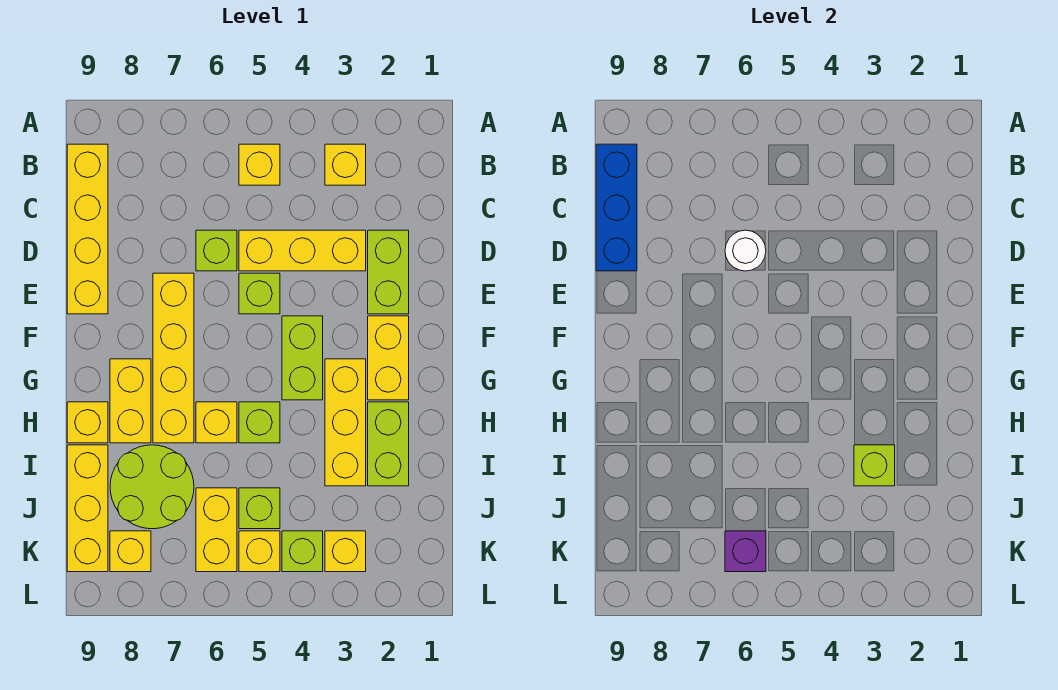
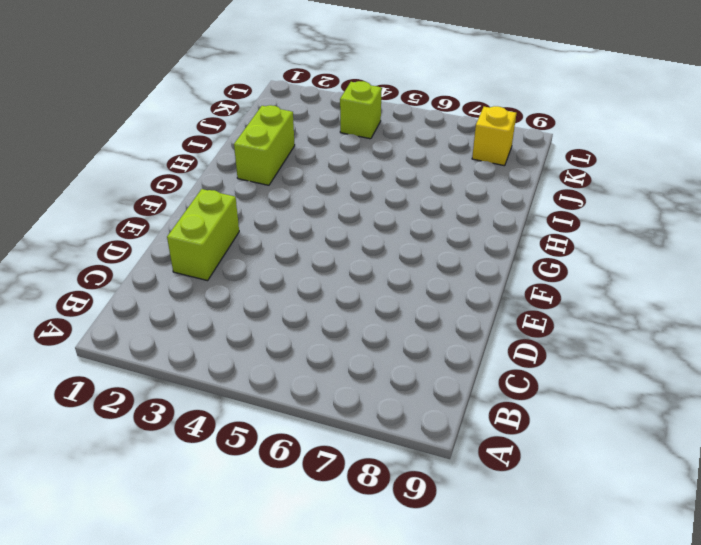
none -> yellow brick B3 level 1
none -> yellow brick B5 level 1
none -> yellow brick B9:E9 level 1

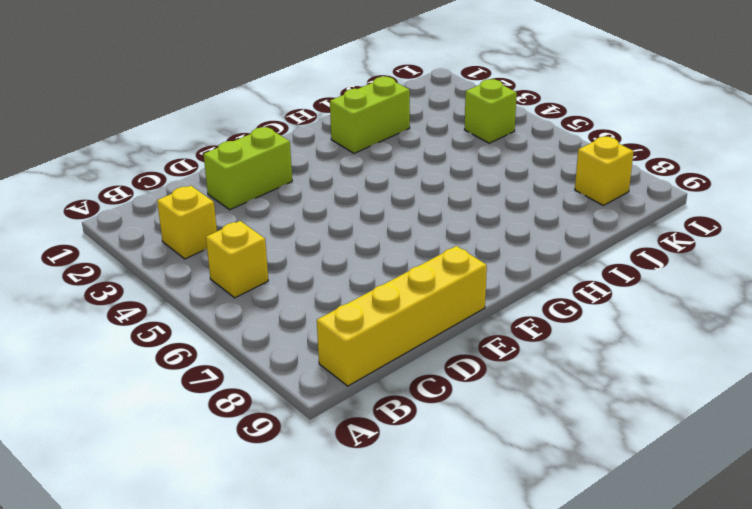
none -> yellow brick D3:D5 level 1
none -> lime brick D6 level 1
none -> lime brick E5 level 1

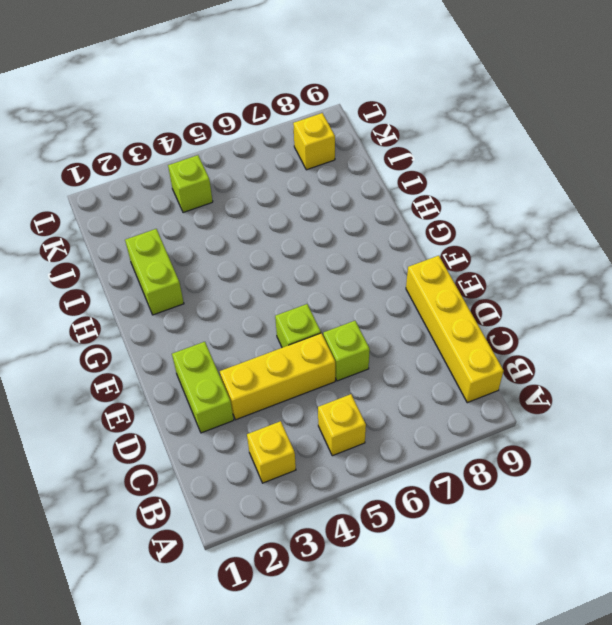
none -> yellow brick E7:H7 level 1
none -> yellow brick F2:G2 level 1
none -> lime brick F4:G4 level 1

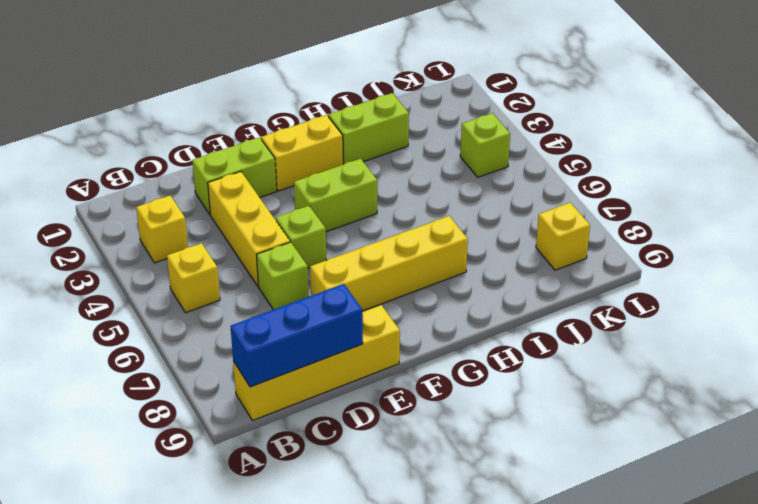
none -> yellow brick G3:I3 level 1
none -> yellow brick G8:H8 level 1
none -> lime brick H5 level 1

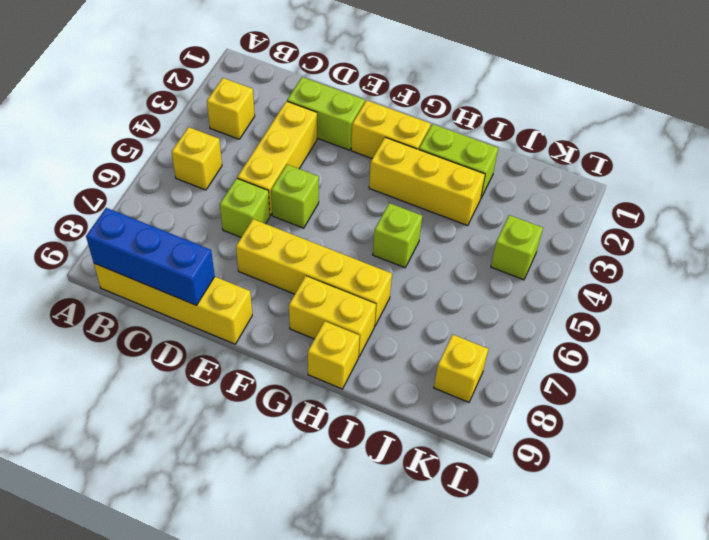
none -> lime brick F4:G4 level 1
none -> yellow brick H6 level 1
none -> lime round brick I7:J8 level 1

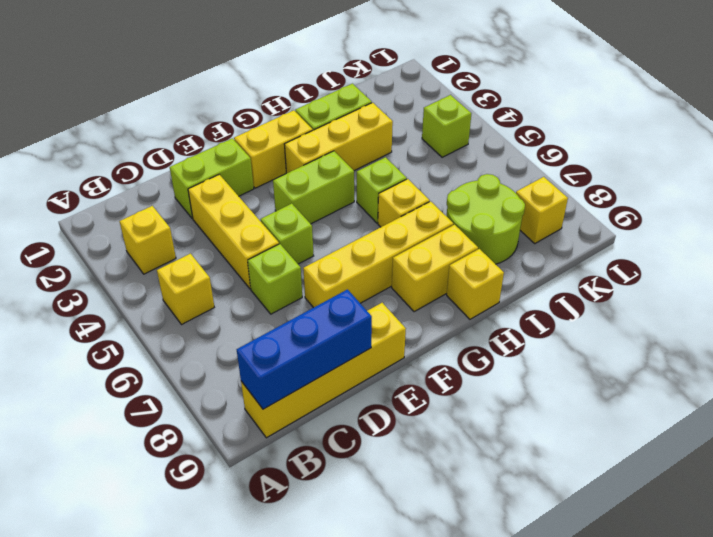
none -> yellow brick I9:K9 level 1
none -> lime brick J5 level 1
none -> yellow brick J6:K6 level 1

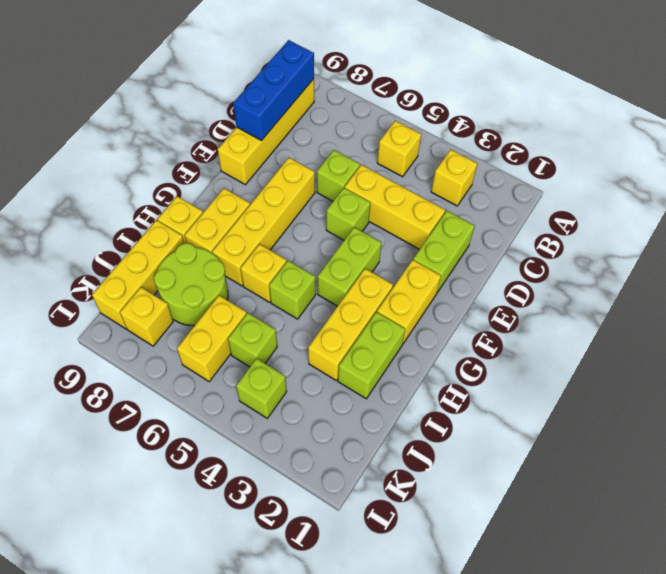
none -> yellow brick K3 level 1
none -> yellow brick K5 level 1
none -> white round brick D6 level 2

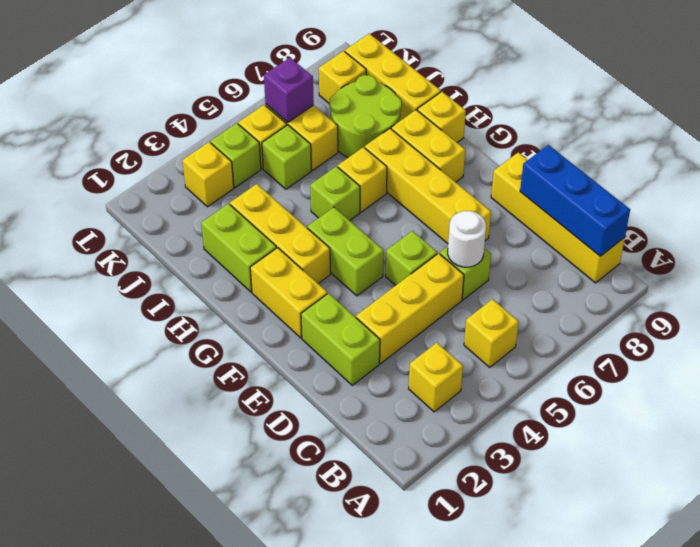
none -> lime brick I3 level 2

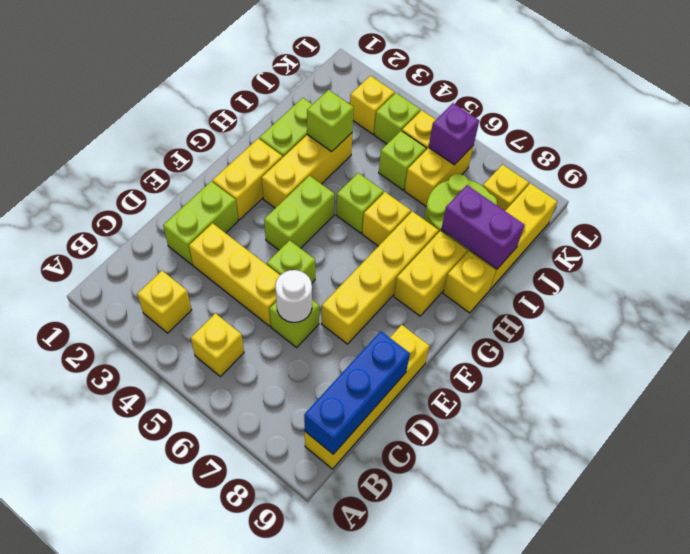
purple brick I8:I9 level 2 -> none

